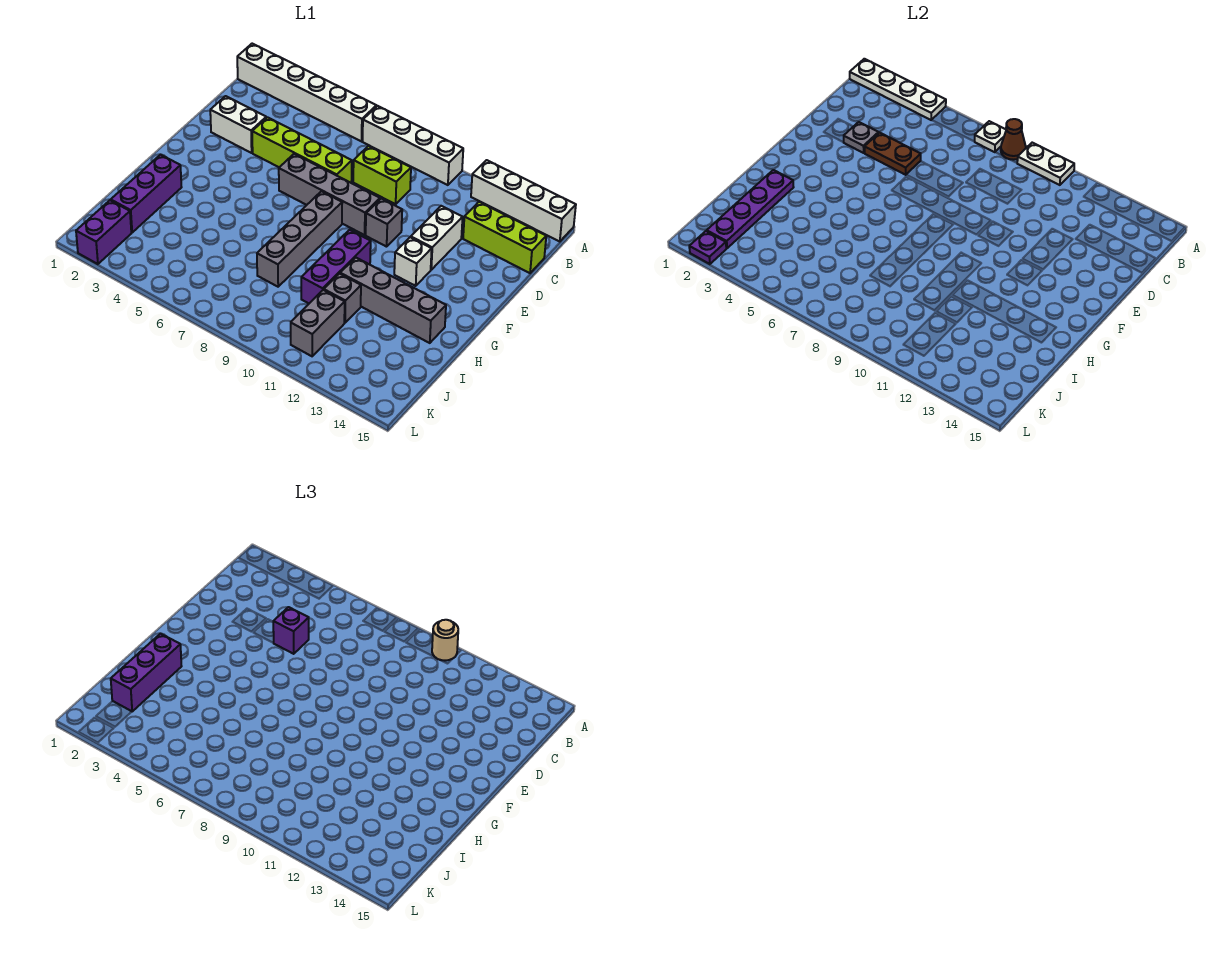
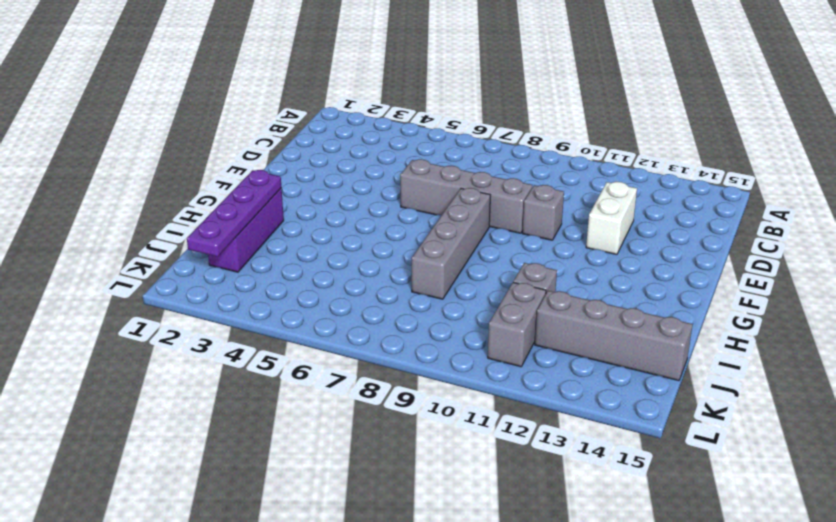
grey brick J12:J15 level 1 -> grey brick H11:H14 level 1
none -> white brick A1:A6 level 1
none -> white brick A7:A10 level 1
none -> white brick A12:A15 level 1

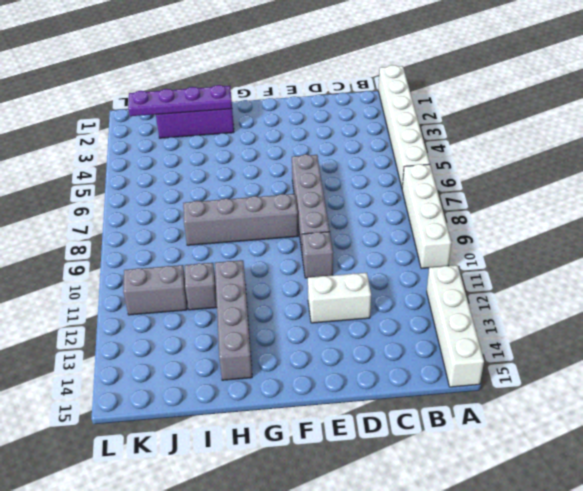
none -> lime brick C8:C9 level 1
none -> lime brick C13:C15 level 1
none -> white brick D2:D3 level 1

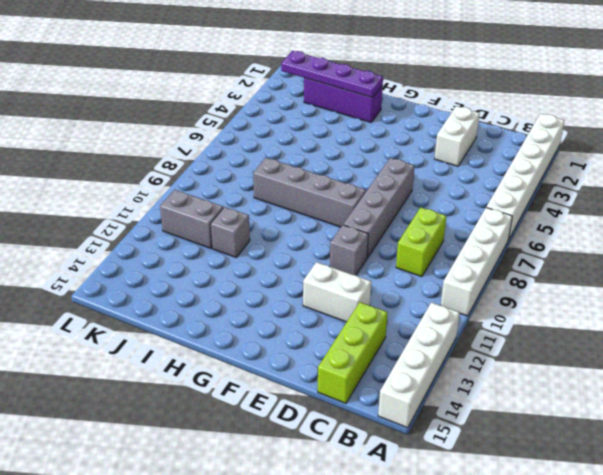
none -> lime brick D4:D7 level 1
none -> white brick F12 level 1
none -> purple brick G10:I10 level 1

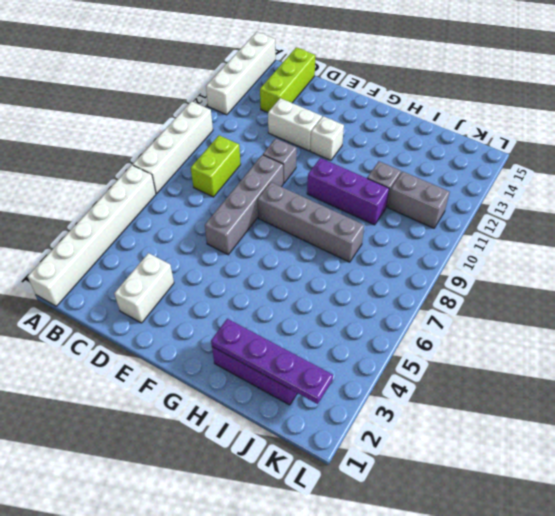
none -> lime brick D4:D7 level 1
none -> grey brick H11:H14 level 1
none -> purple brick K2:L2 level 1

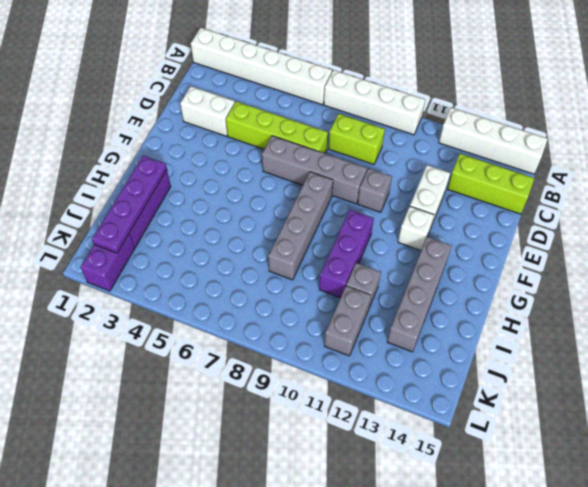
grey brick G13:J13 level 1 -> grey brick H11:H14 level 1
none -> white plate A1:A4 level 2
none -> white plate A7 level 2
none -> brown cone A8 level 2

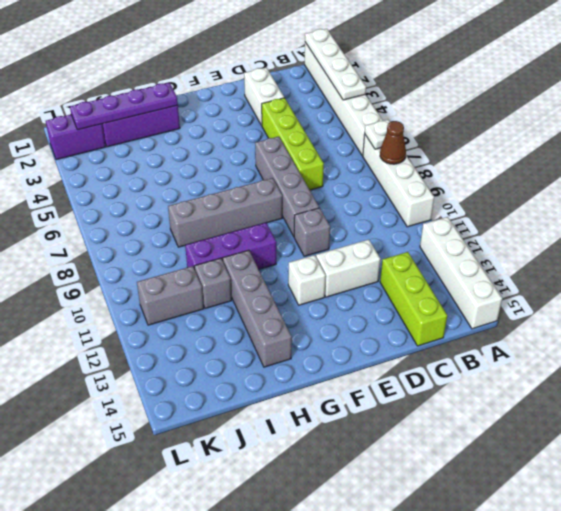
none -> lime brick C8:C9 level 1
none -> white plate A9:A10 level 2
none -> grey plate D3 level 2

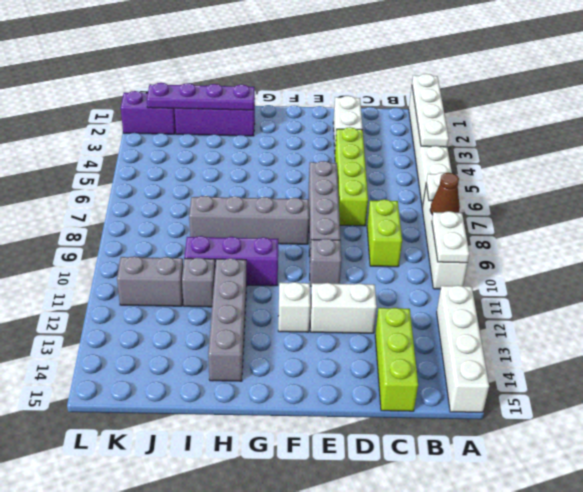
none -> grey plate D3 level 2
none -> brown plate D4:D5 level 2
none -> purple plate L2 level 2

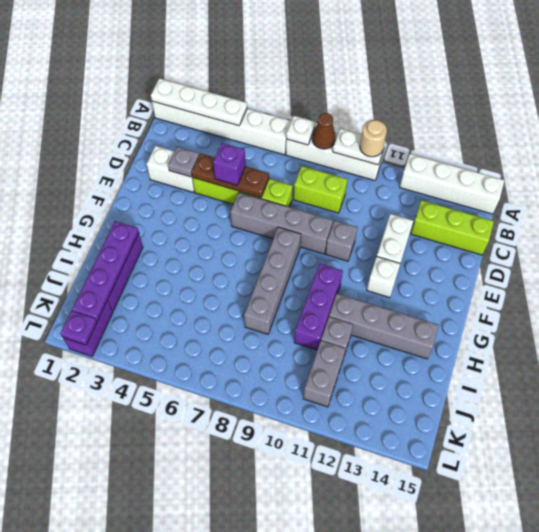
brown plate D4:D6 level 2 -> brown plate D4:D5 level 2
none -> purple brick H2:J2 level 3

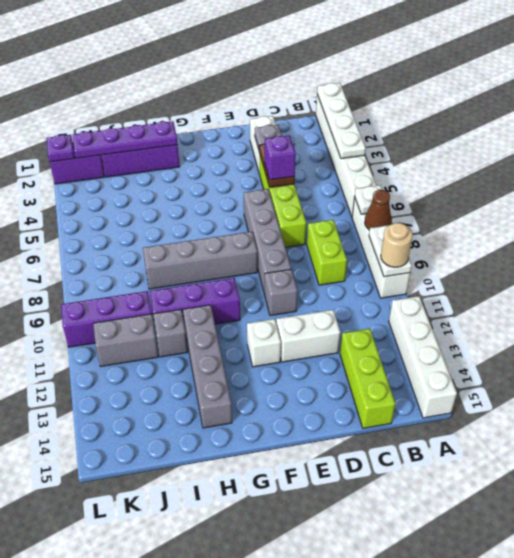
purple brick J10:L10 level 1 -> purple brick H2:J2 level 3

